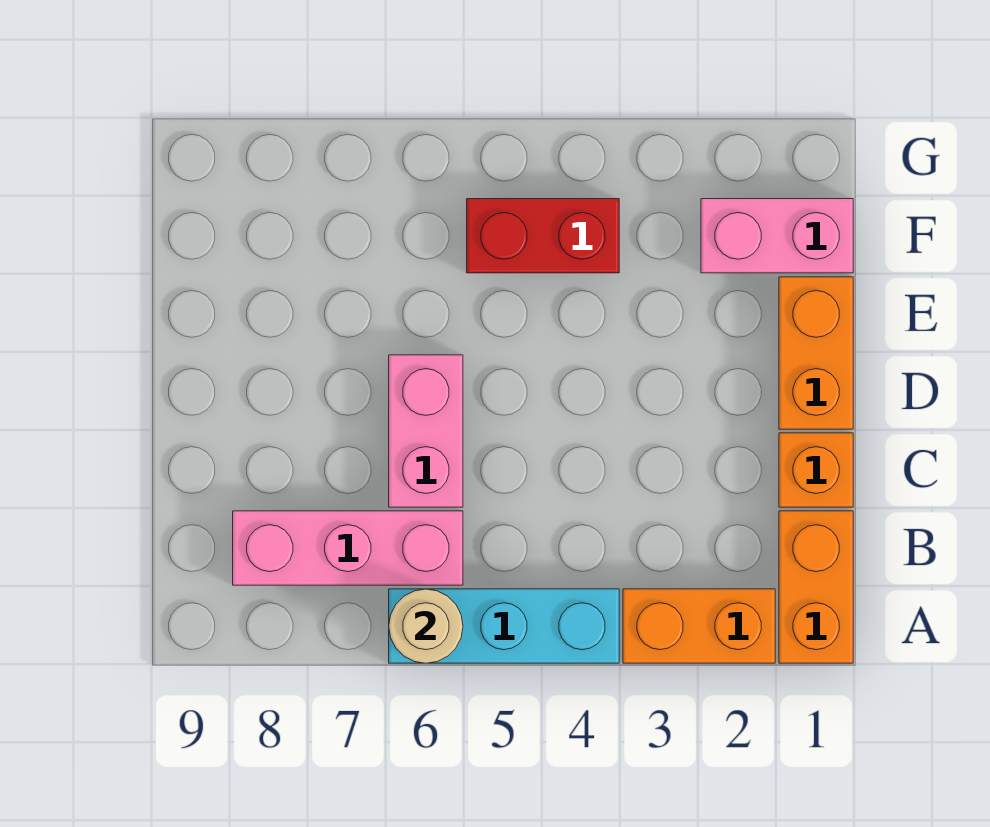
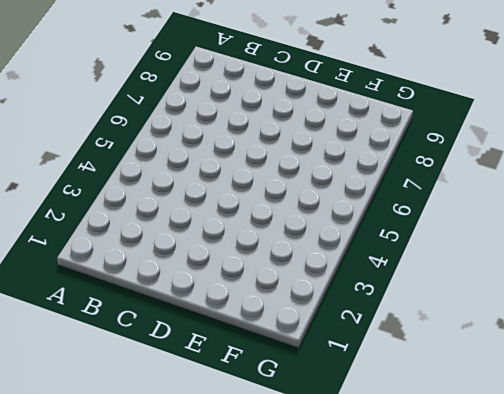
none -> orange brick A1:B1 level 1
none -> orange brick A2:A3 level 1

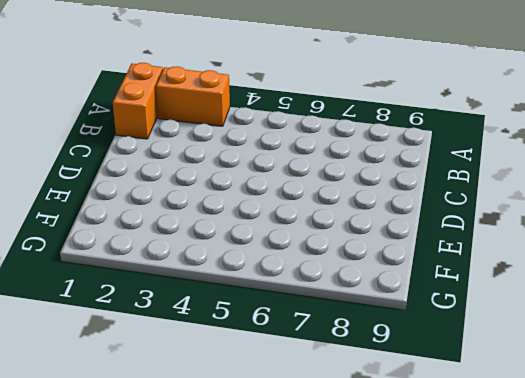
none -> cyan brick A4:A6 level 1
none -> pink brick B6:B8 level 1

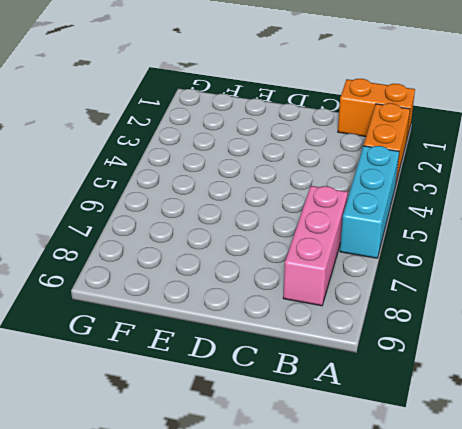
none -> orange brick C1 level 1
none -> pink brick C6:D6 level 1

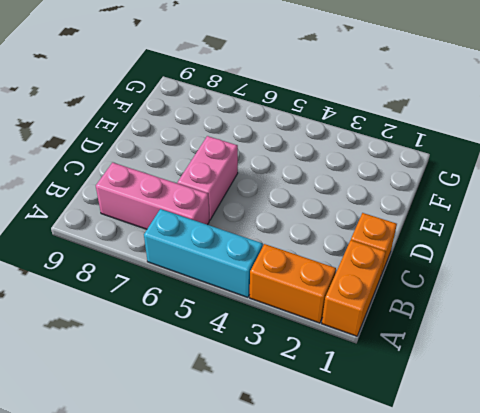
none -> orange brick D1:E1 level 1
none -> pink brick F1:F2 level 1

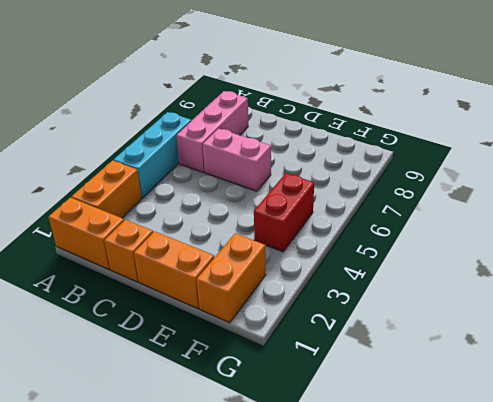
orange brick F1:F2 level 1 -> pink brick F1:F2 level 1
none -> tan round brick A6 level 2

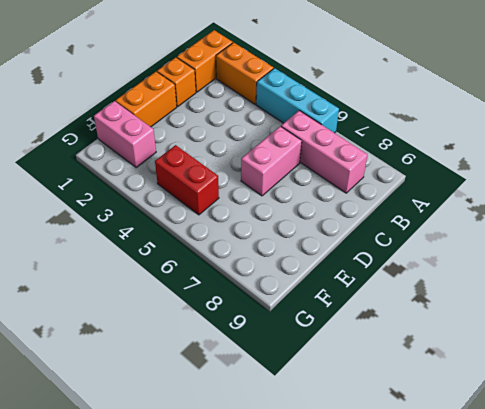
none -> tan round brick A6 level 2

